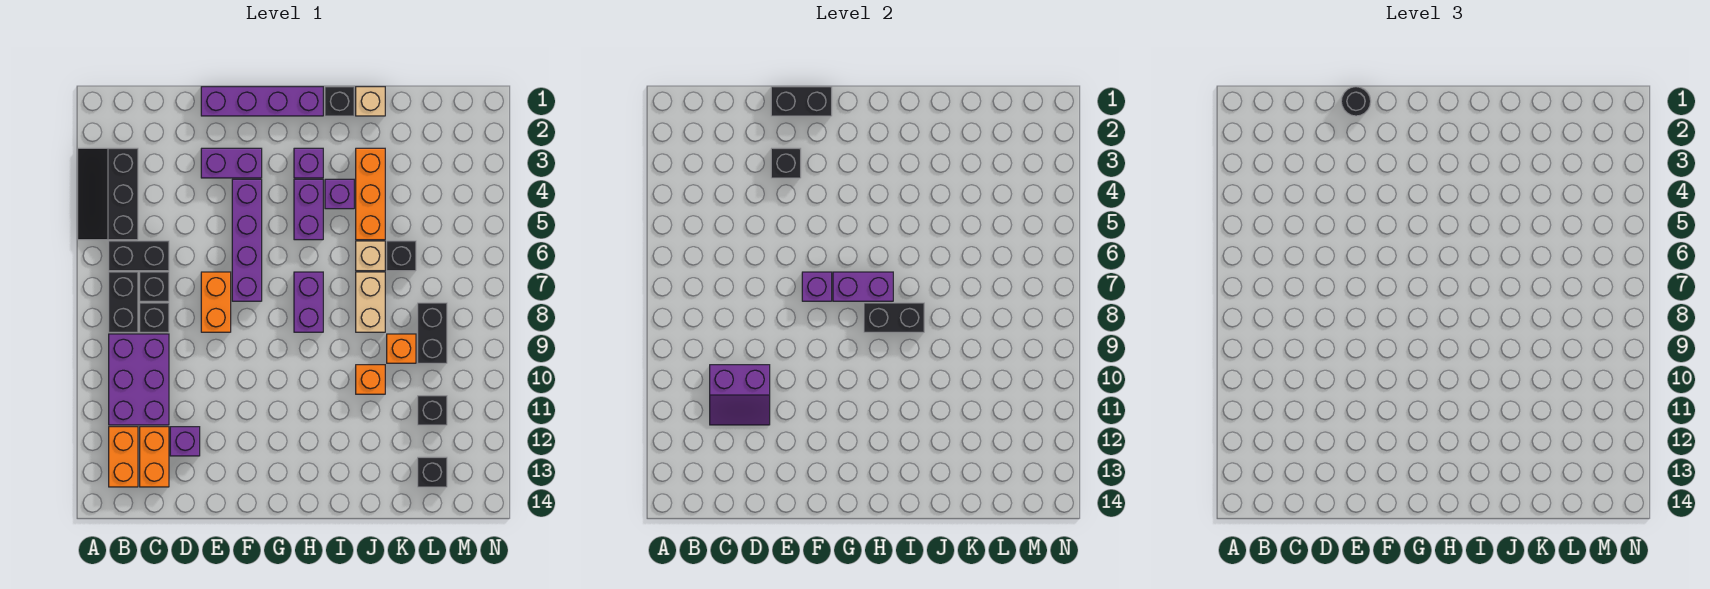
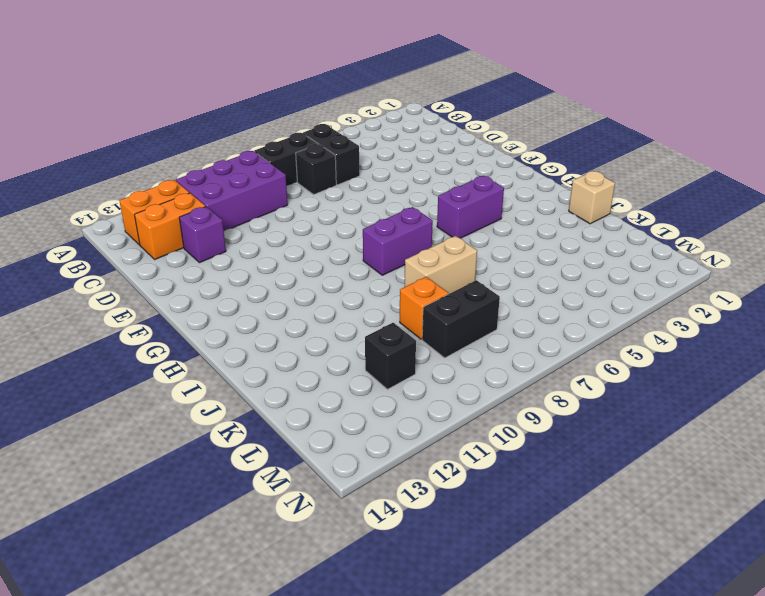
none -> black slope A3:B5 level 1 top B
none -> black brick C8 level 1
none -> purple brick E1:H1 level 1
none -> purple brick E3:F3 level 1

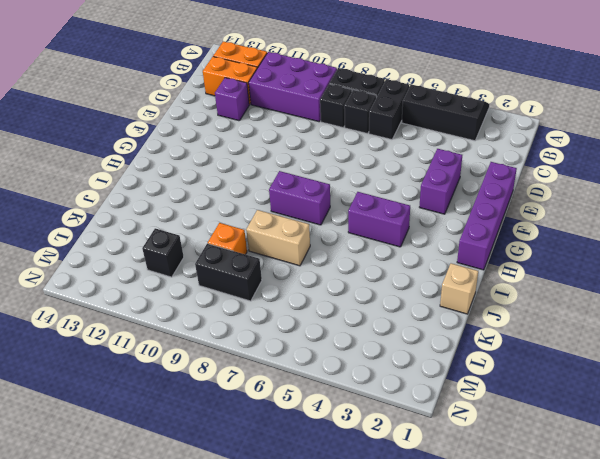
none -> orange brick E7:E8 level 1
none -> purple brick F4:F7 level 1
none -> purple brick H3 level 1
none -> black brick I1 level 1

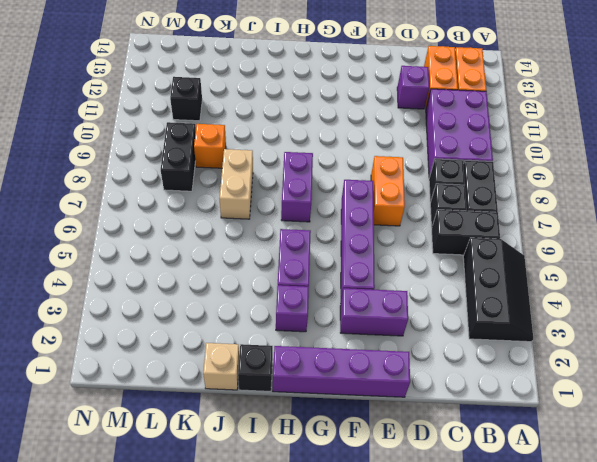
none -> purple brick I4 level 1
none -> orange brick J3:J5 level 1
none -> tan brick J6 level 1
none -> orange brick J10 level 1

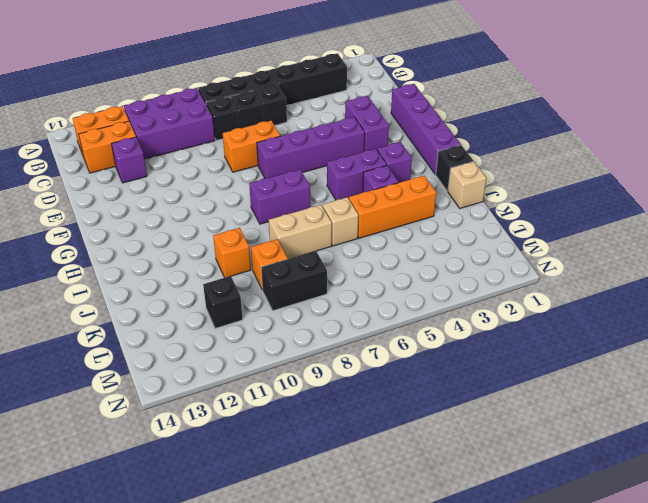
none -> black brick K6 level 1
none -> black brick L13 level 1
none -> purple slope C10:D11 level 2 top 10
none -> black brick E1:F1 level 2

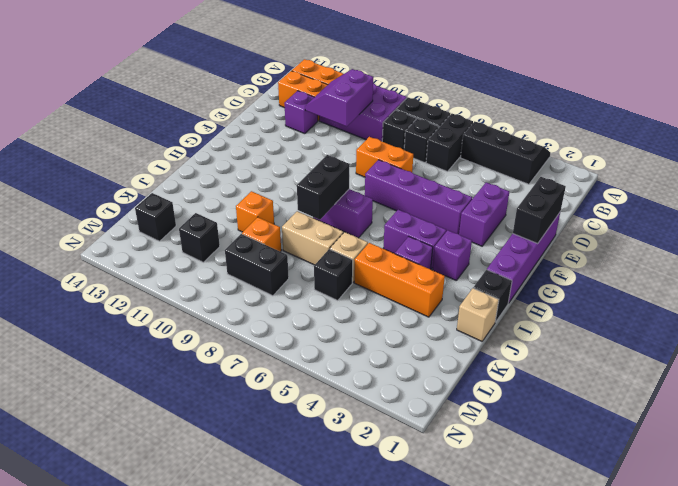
none -> black brick E3 level 2
none -> purple brick F7 level 2
none -> purple brick G7:H7 level 2
none -> black round brick E1 level 3

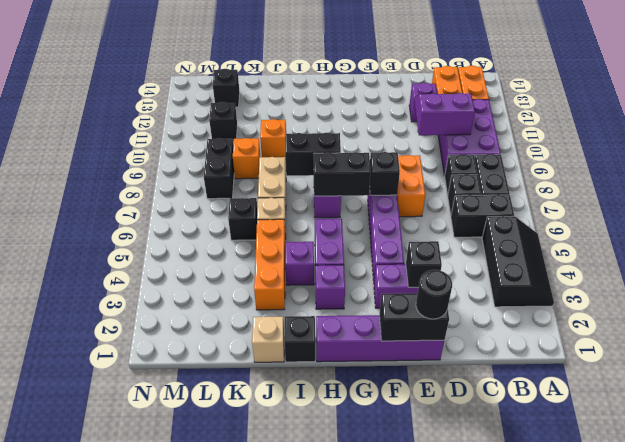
black brick F7 level 2 -> purple brick F7 level 2
black brick G7:H7 level 2 -> purple brick G7:H7 level 2

